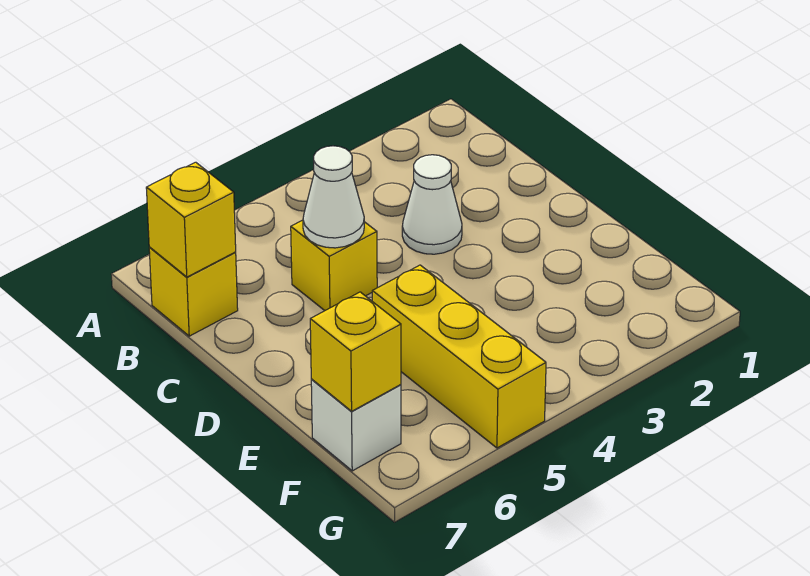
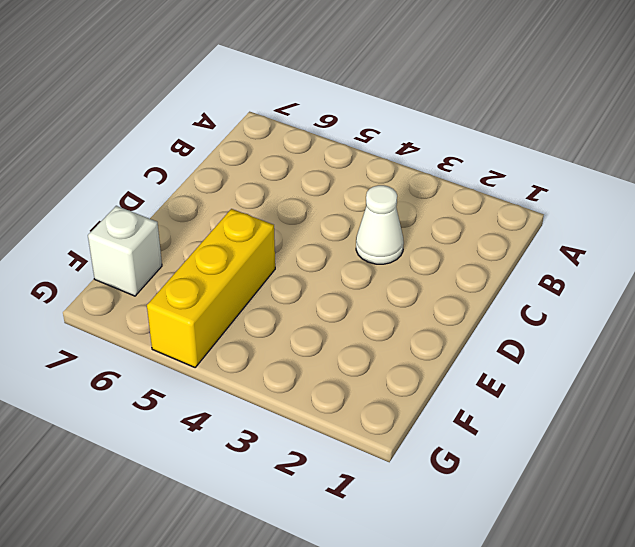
none -> yellow brick B7 level 1
none -> yellow brick C5 level 1

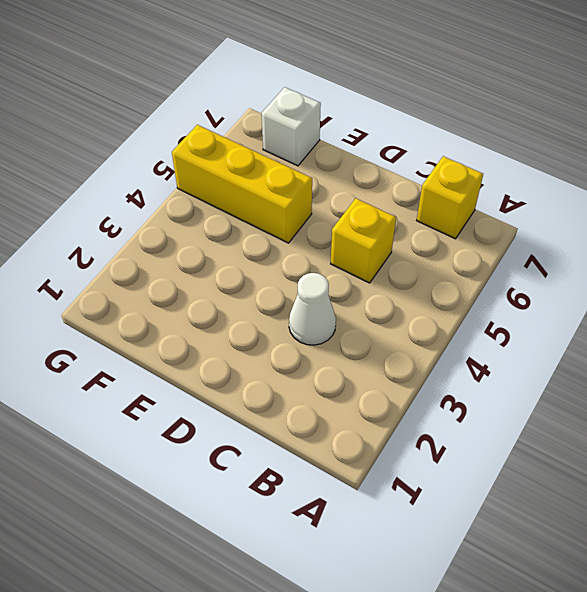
none -> yellow brick B7 level 2
none -> white cone C5 level 2

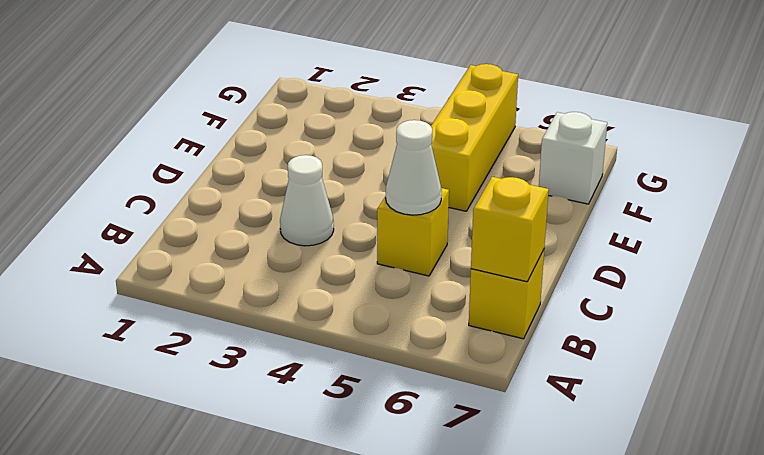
none -> yellow brick F7 level 2

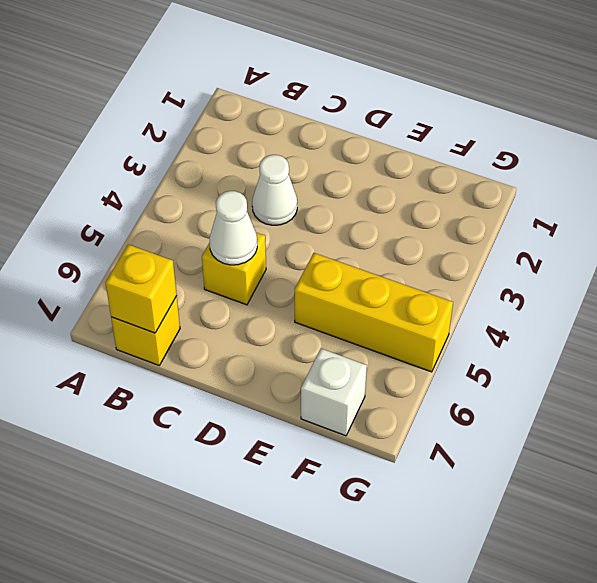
none -> yellow brick F7 level 2

